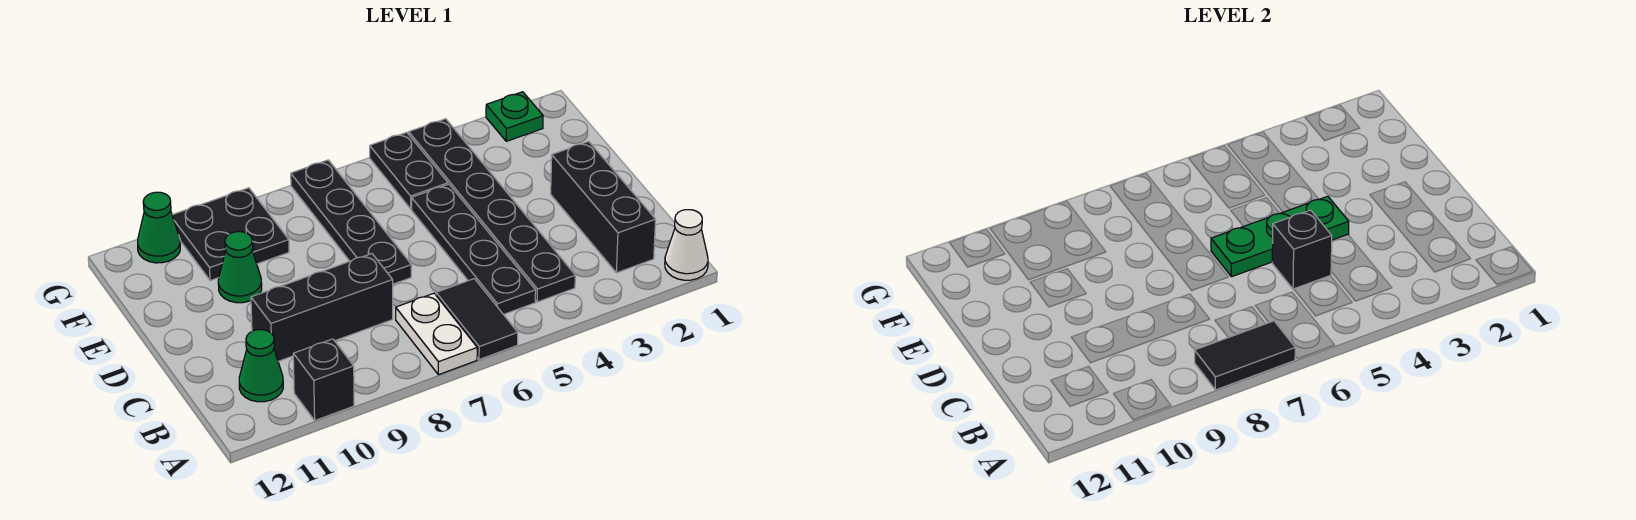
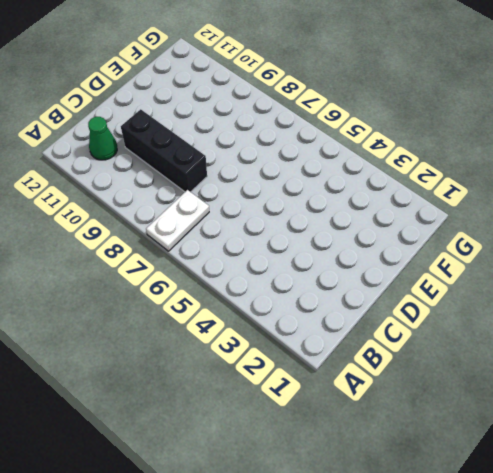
none -> white cone A1 level 1
none -> black tile A6:B6 level 1
none -> black brick A10 level 1

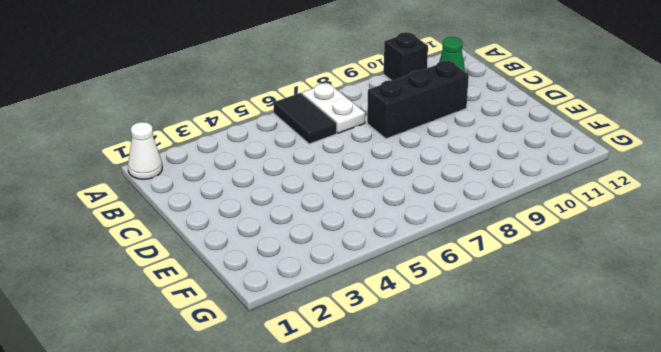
none -> black brick B2:D2 level 1
none -> black plate B4:G4 level 1
none -> black plate B5:E5 level 1

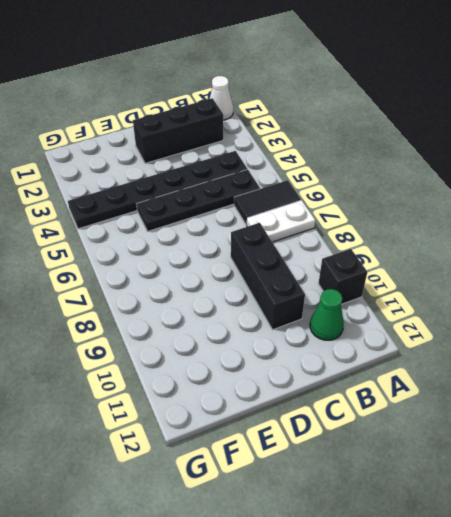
none -> black plate D7:G7 level 1
none -> green cone E10 level 1
none -> black plate F5:G5 level 1

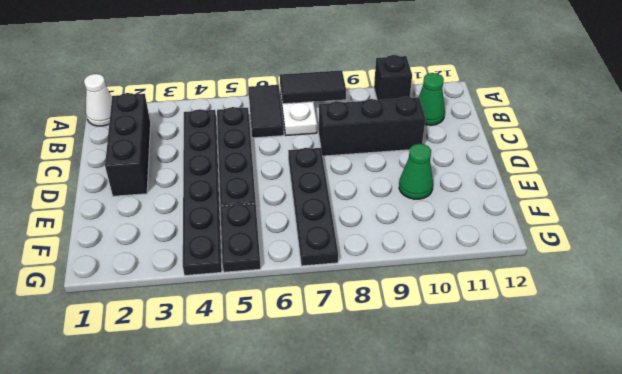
none -> black plate F9:G10 level 1
none -> green plate G2 level 1
none -> green cone G11 level 1

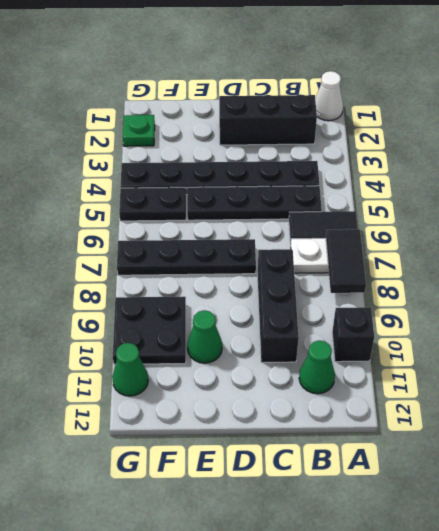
none -> black brick C5 level 2
none -> green plate D4:D6 level 2

